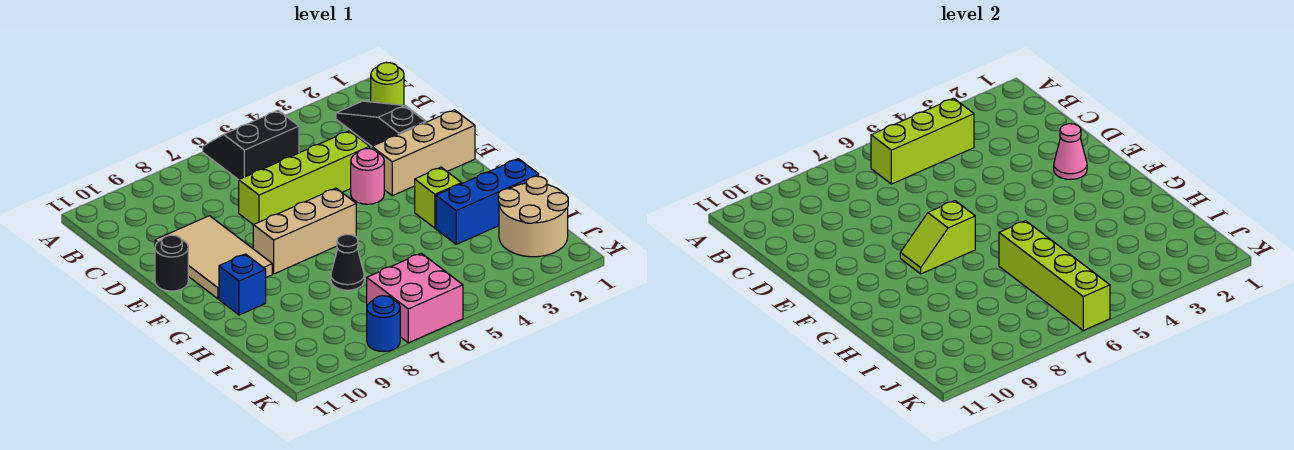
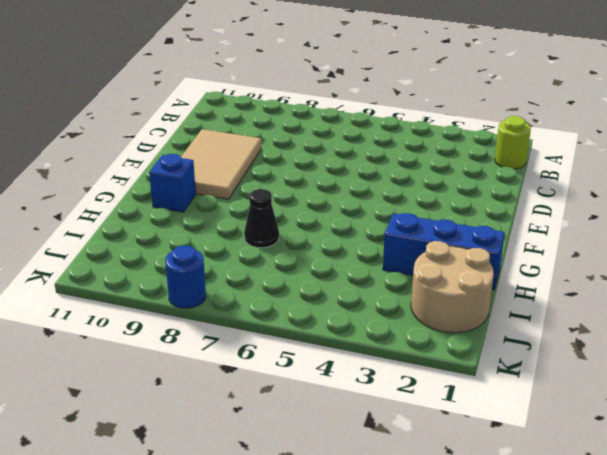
none -> black slope A5:B6 level 1 top B
none -> black slope B2:D2 level 1 top D
none -> lime brick D4:D7 level 1

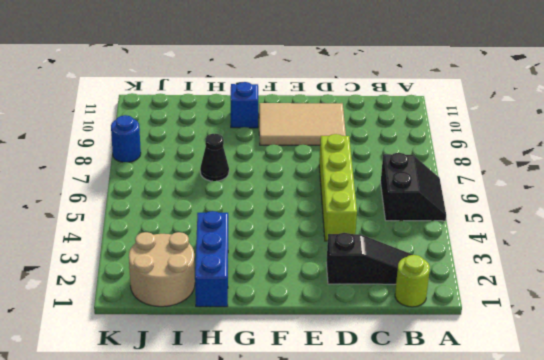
none -> tan brick E1:E3 level 1
none -> pink round brick E4 level 1
none -> black round brick E11 level 1

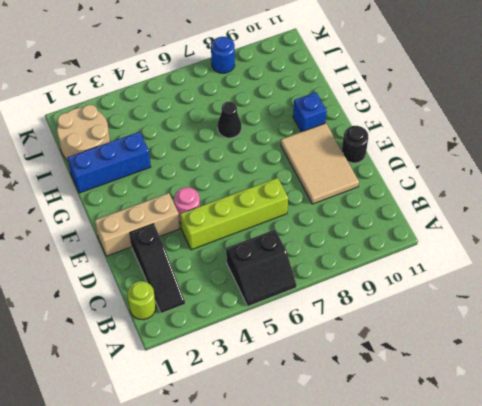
none -> tan brick F6:F8 level 1
none -> lime brick G3 level 1
none -> pink brick J6:K7 level 1

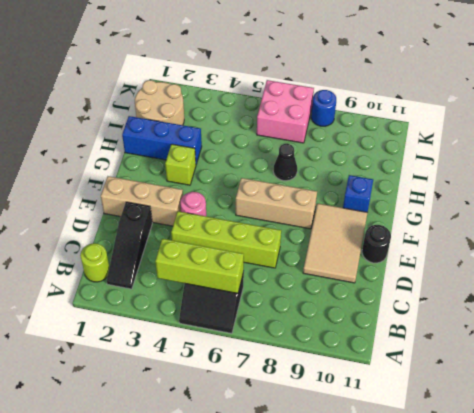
none -> pink cone E2 level 2
none -> lime slope F7:F8 level 2 top 7
none -> lime brick H6:K6 level 2

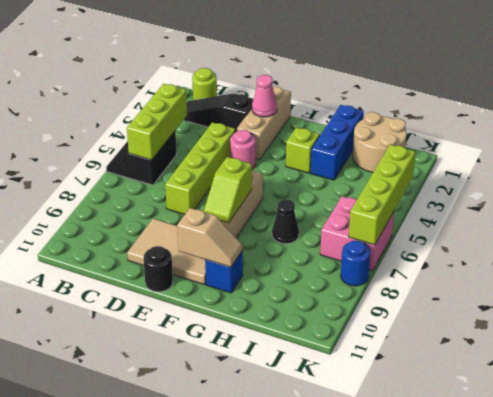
tan slope F10:G10 level 2 top F -> none
lime brick K4:K7 level 2 -> lime brick H6:K6 level 2

